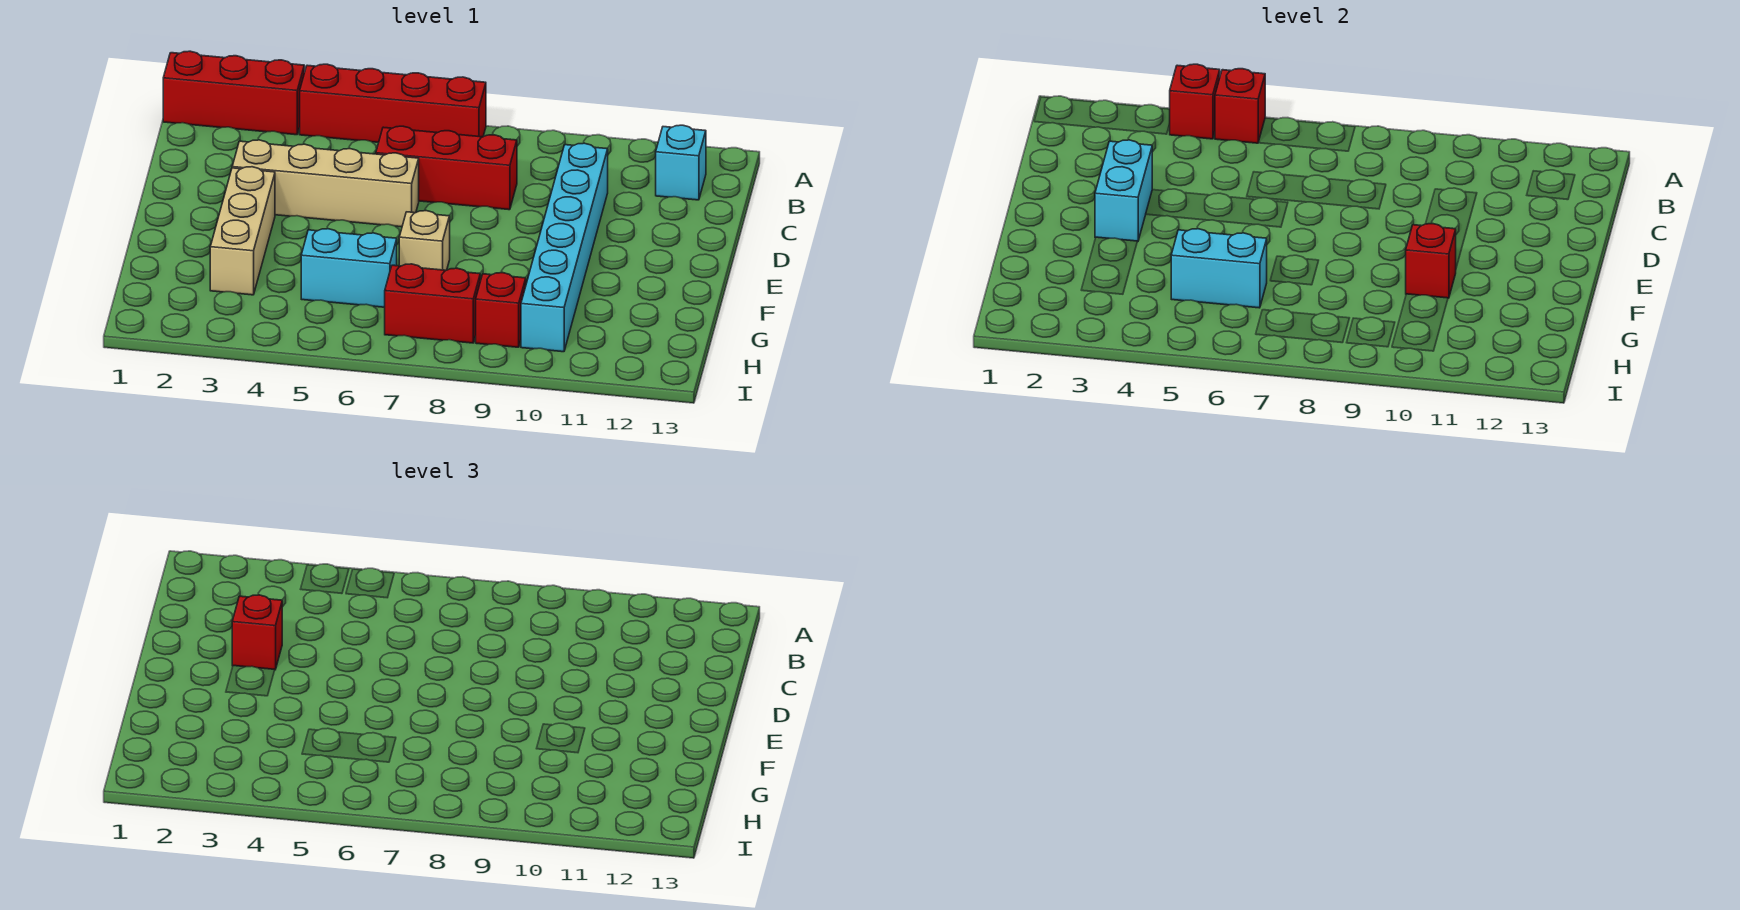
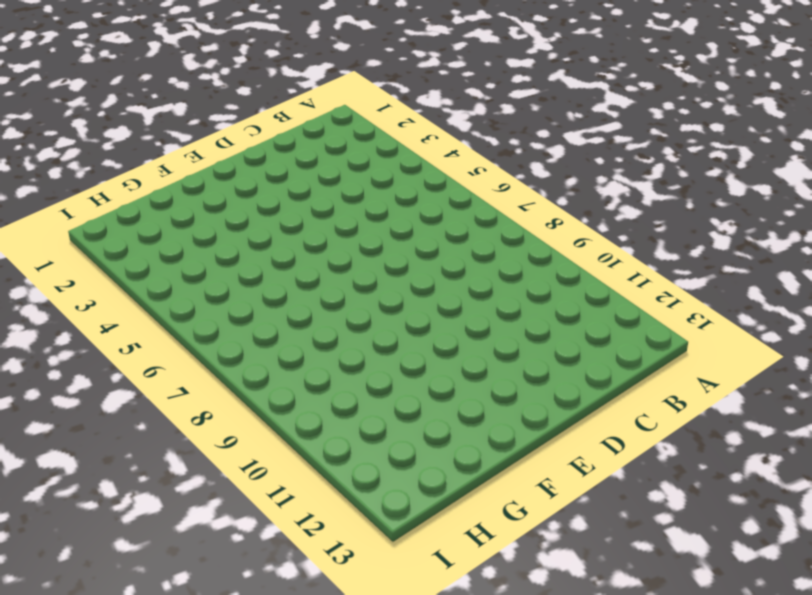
none -> red brick A1:A3 level 1
none -> red brick A4:A7 level 1
none -> cyan brick B12 level 1

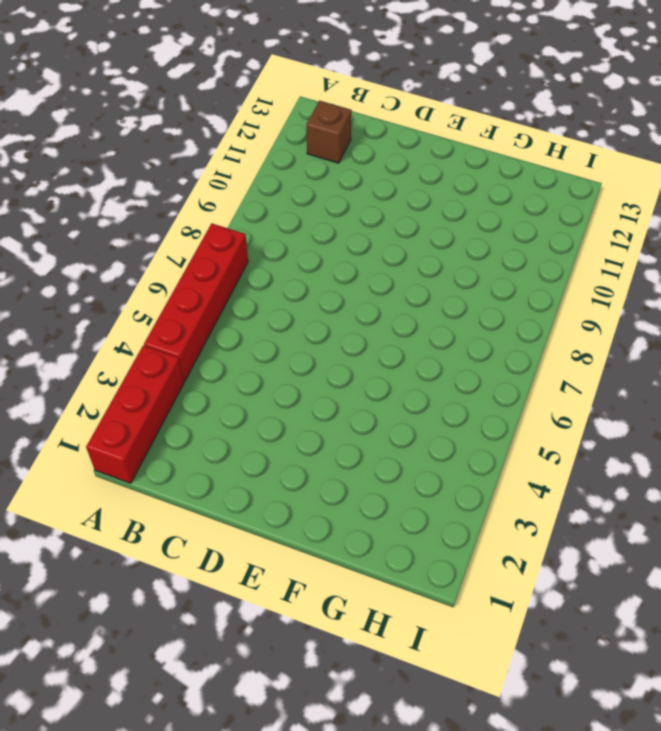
brown brick B12 level 1 -> cyan brick B12 level 1
none -> red brick C6:C8 level 1
none -> cyan brick C10:H10 level 1
none -> tan brick D3:D6 level 1

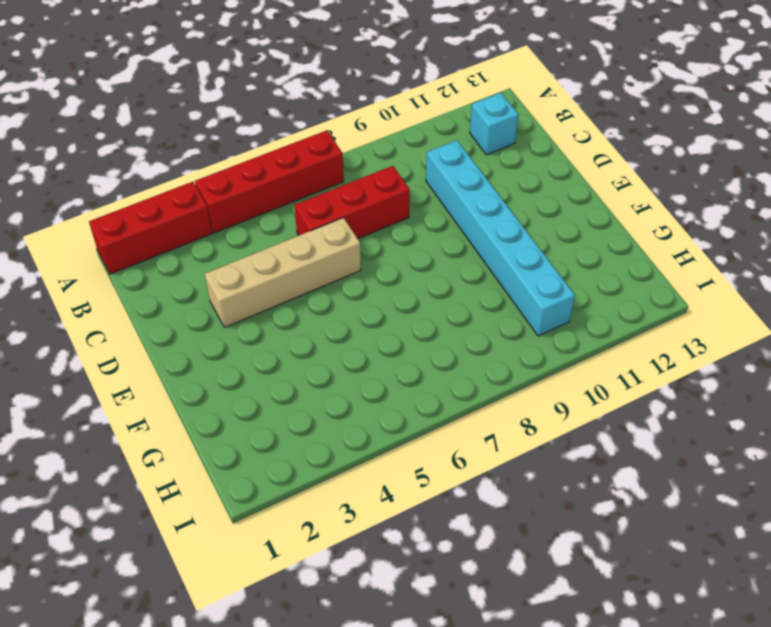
none -> tan brick E3:G3 level 1
none -> tan brick F7 level 1
none -> cyan brick G5:G6 level 1

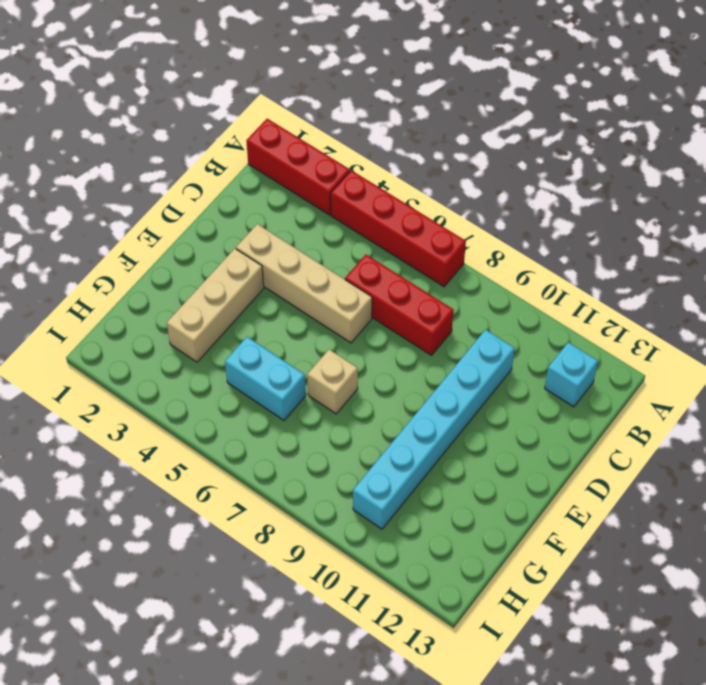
none -> red brick H7:H8 level 1
none -> red brick H9 level 1
none -> red brick A4 level 2

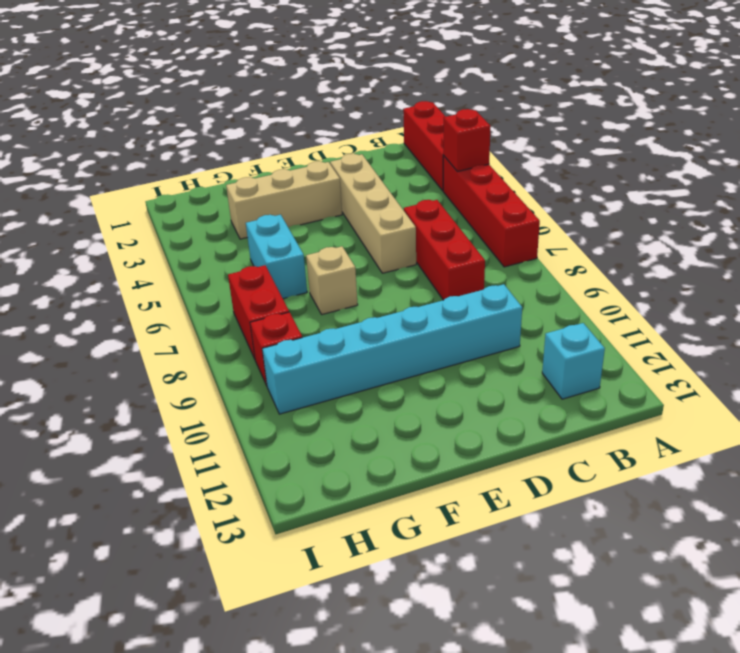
none -> red brick A5 level 2
none -> cyan brick D3:E3 level 2
none -> red brick F10 level 2

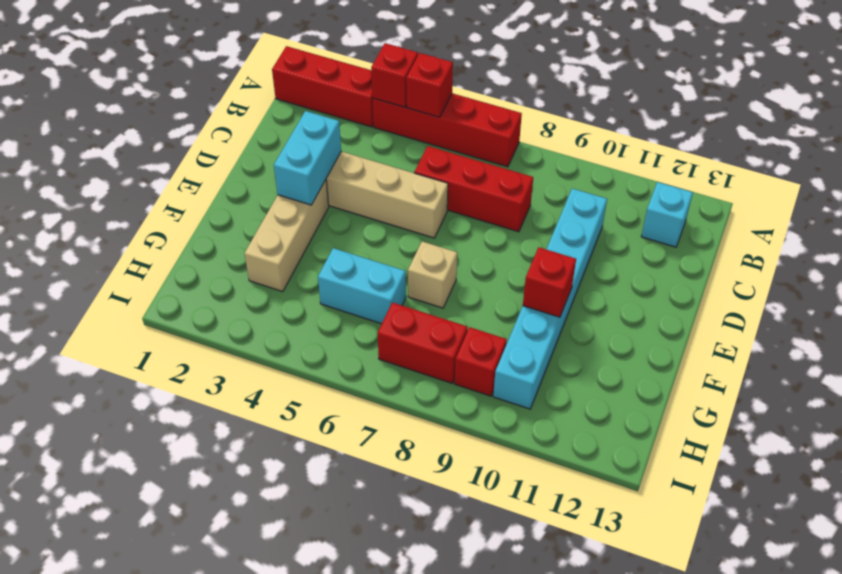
none -> cyan brick G5:G6 level 2
none -> red brick D3 level 3

